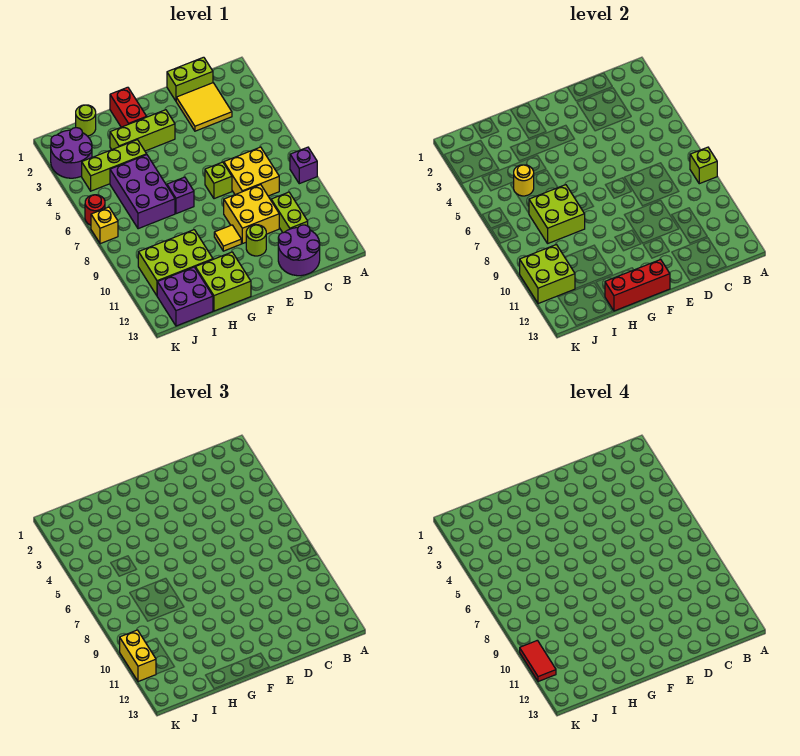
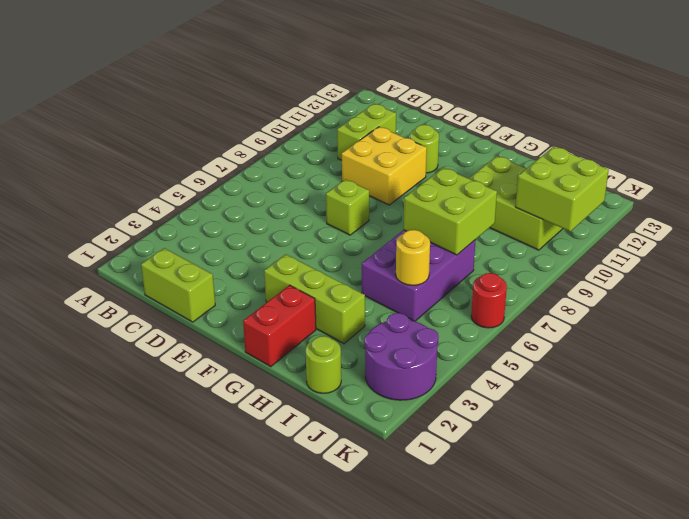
none -> purple brick A8 level 1
none -> yellow tile C2:D3 level 1
none -> yellow brick C7:D8 level 1

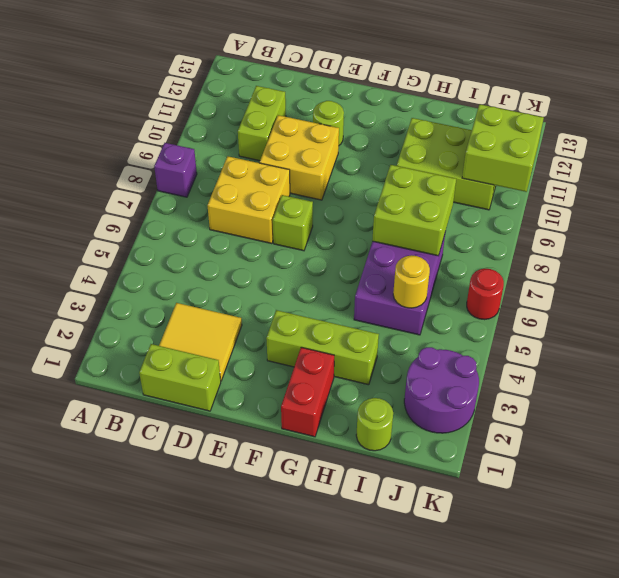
none -> purple round brick C12:D13 level 1
none -> yellow tile F10 level 1
none -> purple brick G7 level 1

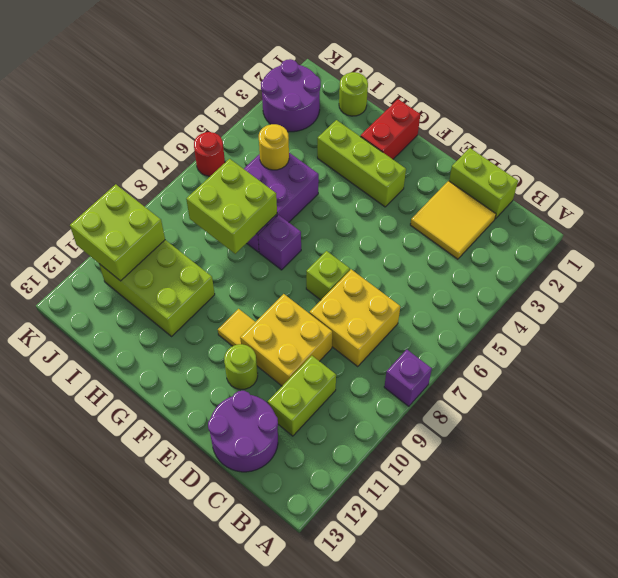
none -> lime brick G12:H13 level 1
none -> lime brick H4:J4 level 1
none -> purple brick I12:J13 level 1

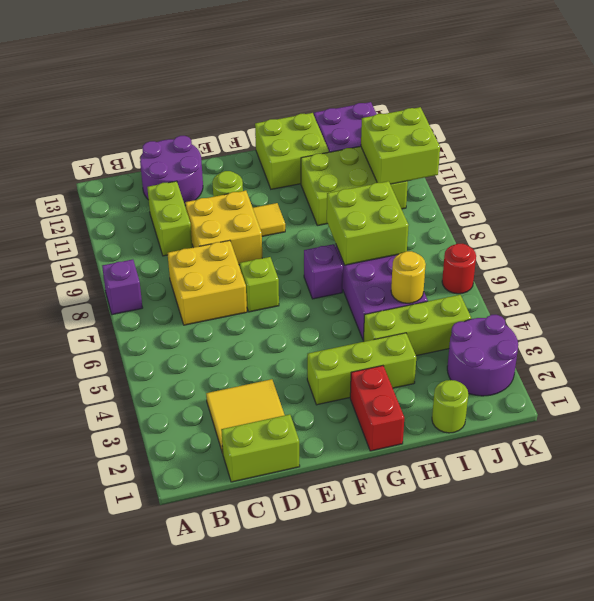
none -> yellow brick K7 level 1
none -> lime brick A8 level 2
none -> red brick F13:H13 level 2

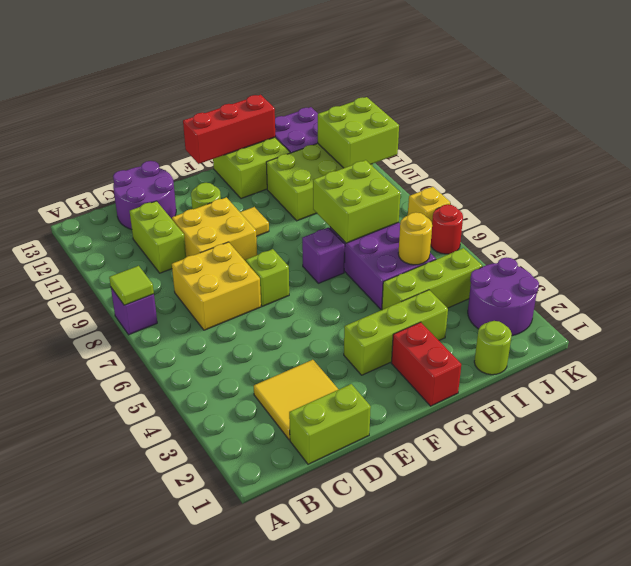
lime tile A8 level 2 -> lime brick A8 level 2
none -> yellow brick K10:K11 level 3
none -> red tile K10:K11 level 4

